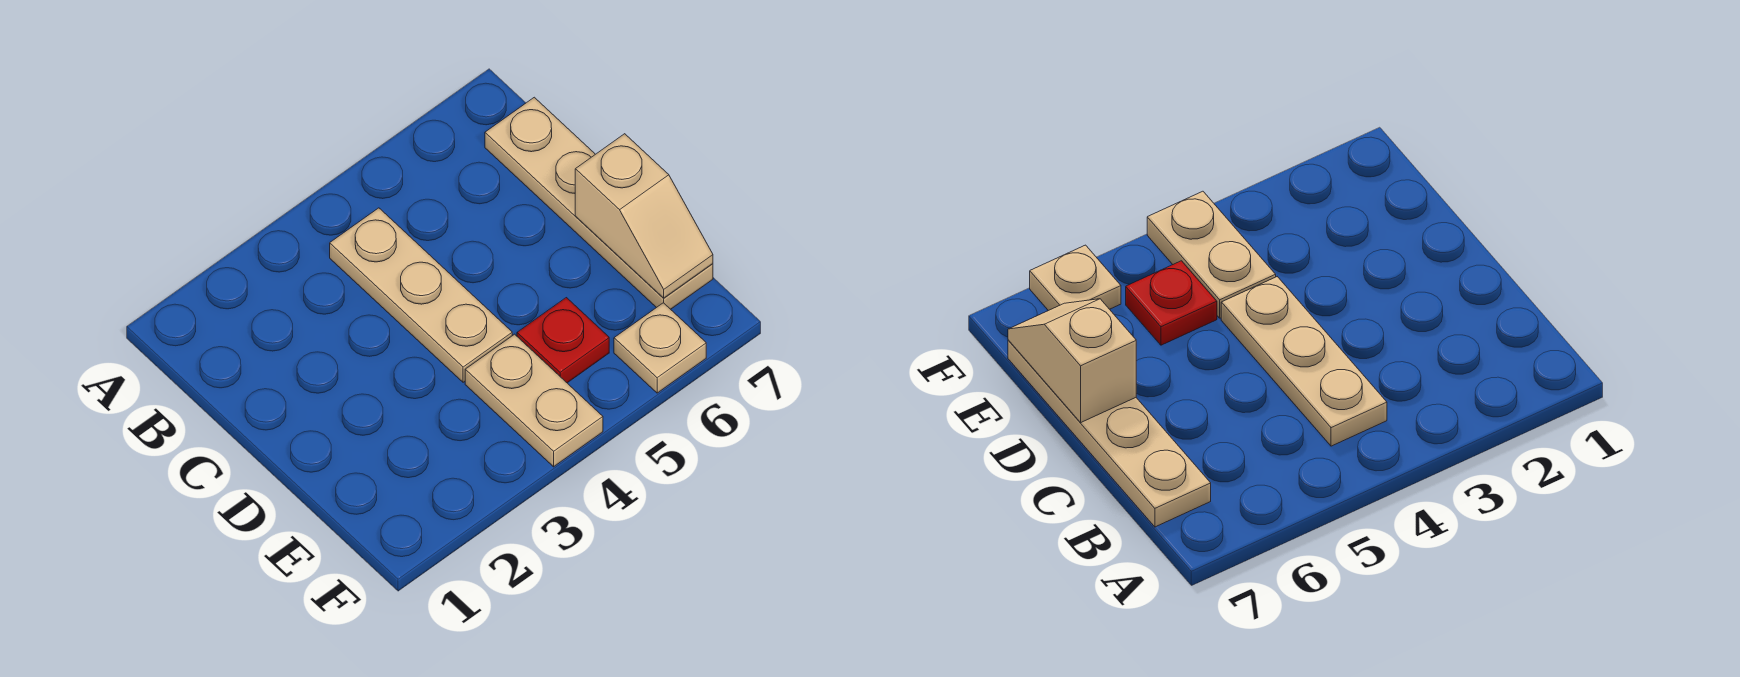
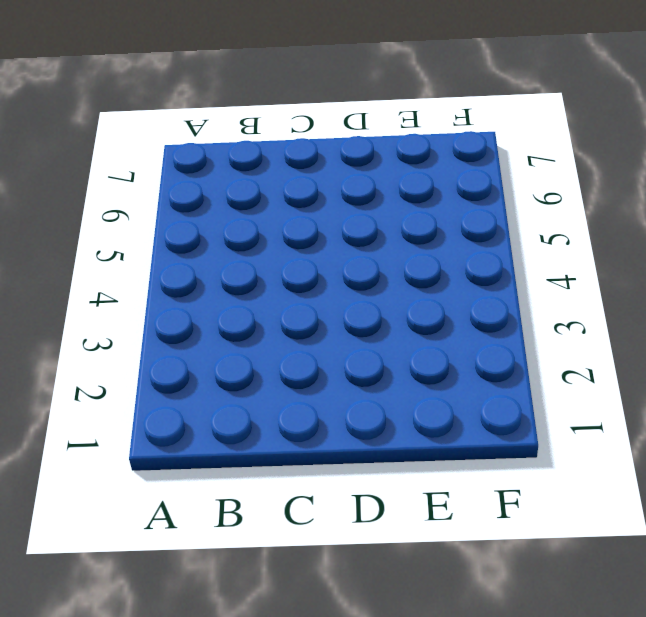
none -> tan plate B4:D4 level 1
none -> tan plate B7:E7 level 1

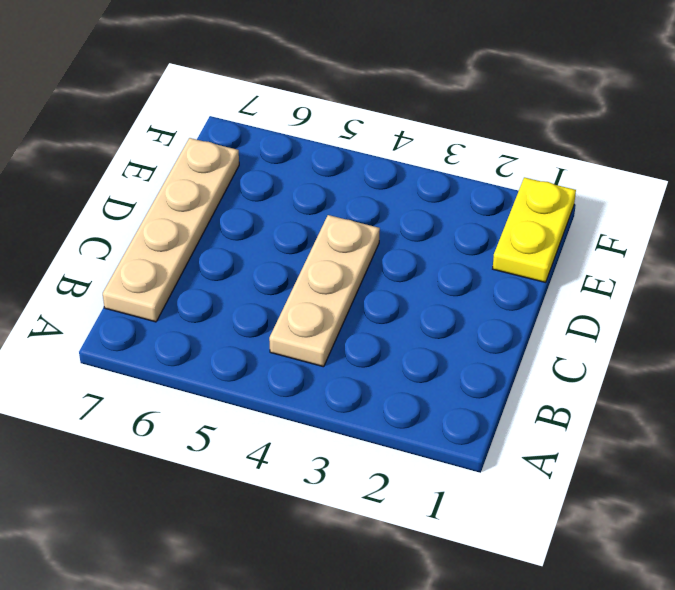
yellow plate E1:F1 level 1 -> none
none -> tan plate E4:F4 level 1
none -> red plate E5 level 1

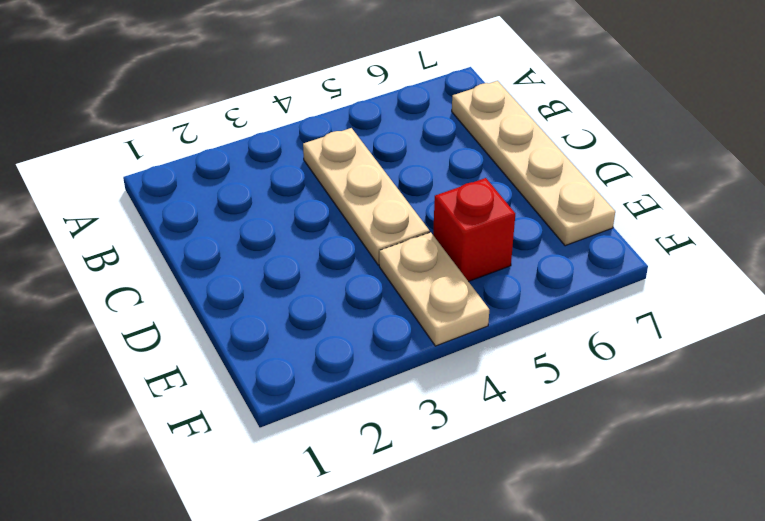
red brick E5 level 1 -> red plate E5 level 1
none -> tan plate F6 level 1
none -> tan slope D7:E7 level 2 top D

